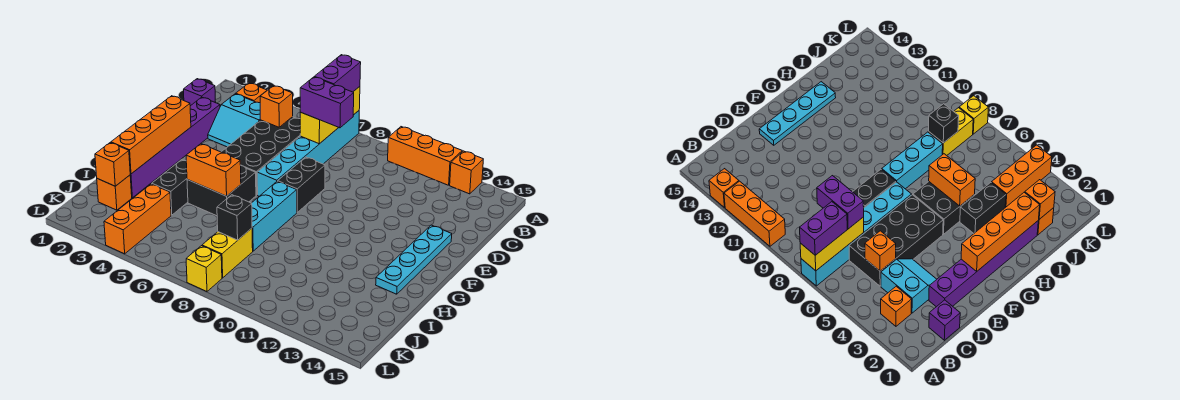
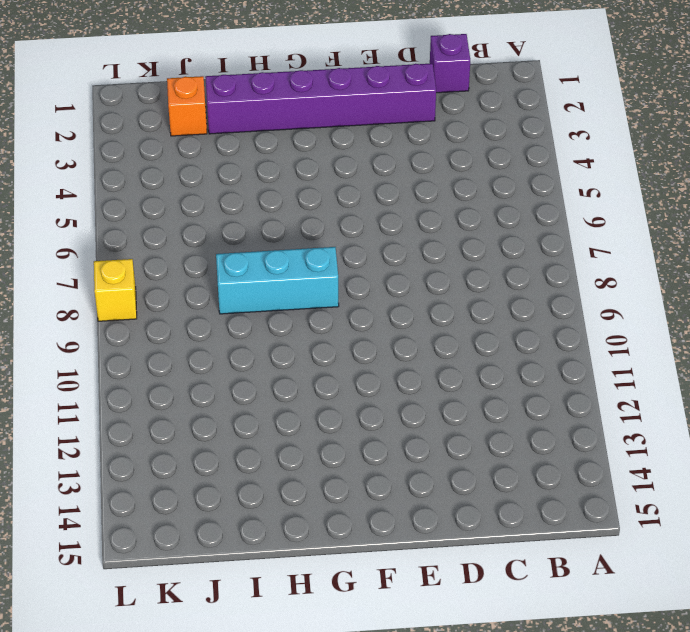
none -> cyan brick A7:F7 level 1
none -> orange brick A10:A12 level 1
none -> orange brick A13 level 1

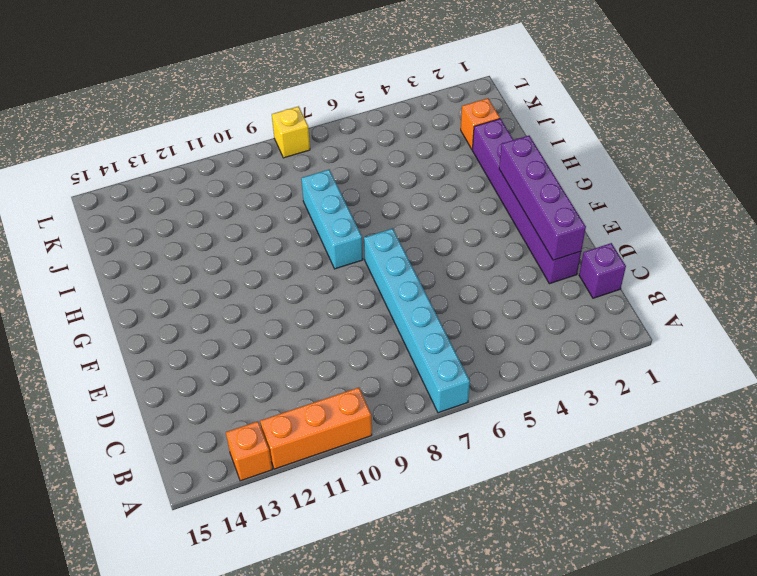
purple brick D2:G2 level 2 -> orange brick F2:I2 level 2
none -> orange brick B3 level 1
none -> cyan slope C3:D4 level 1 top C
none -> black brick C5:F6 level 1

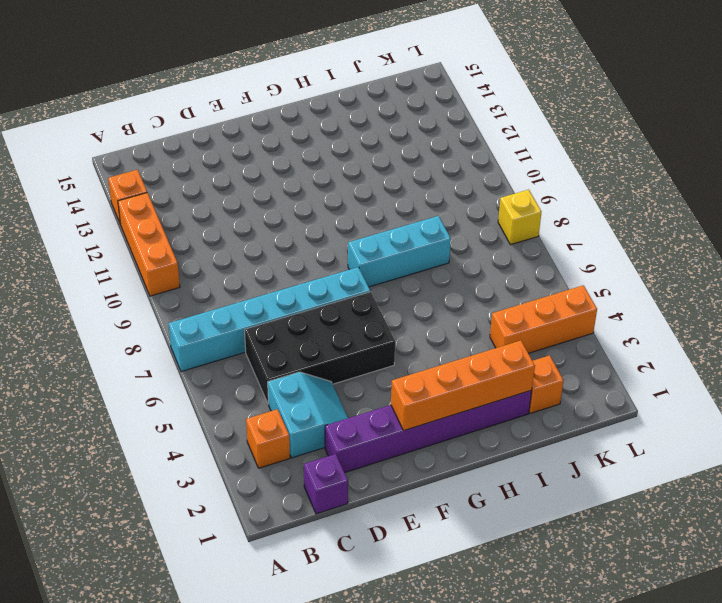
none -> black brick E8:F8 level 1
none -> cyan plate E14:H14 level 1
none -> black brick G5:H6 level 1

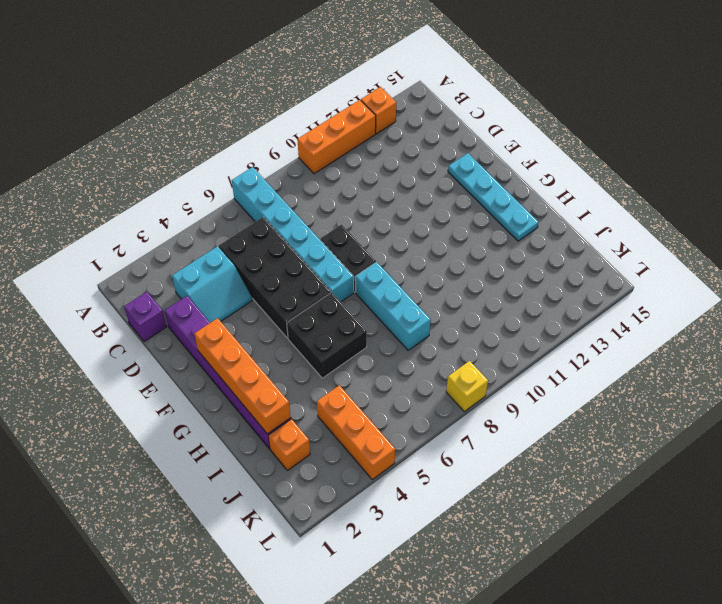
none -> orange brick B3 level 1
none -> black brick H4:I4 level 1
none -> yellow brick J8:K8 level 1

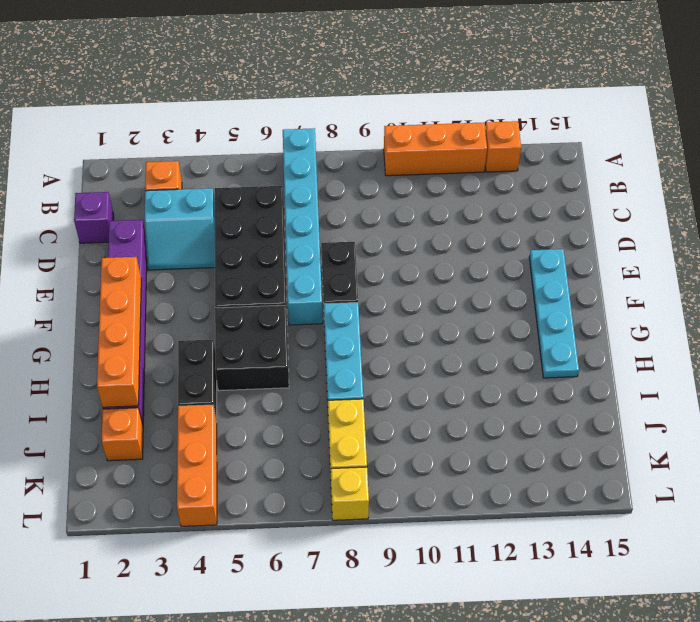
none -> yellow brick A7:C7 level 2
none -> orange brick C5 level 2
none -> orange brick H5:H6 level 2

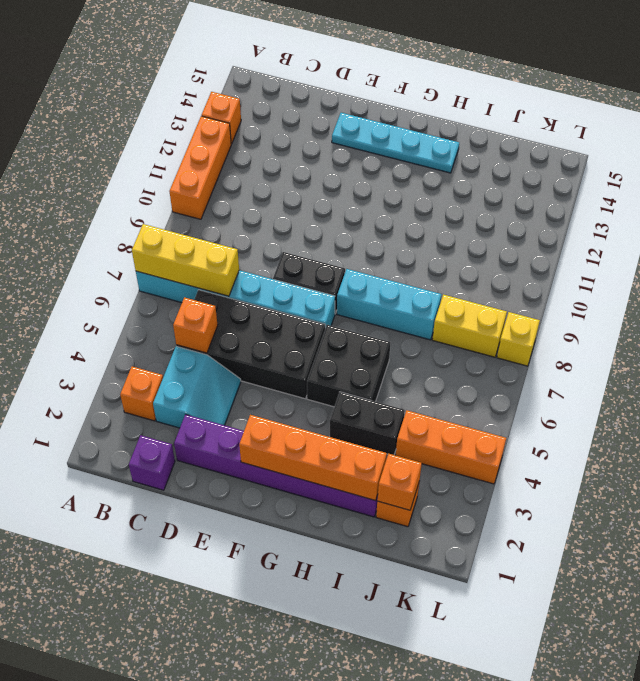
none -> orange brick H5:H6 level 2
none -> black brick J8 level 2
none -> purple brick A7:B7 level 3

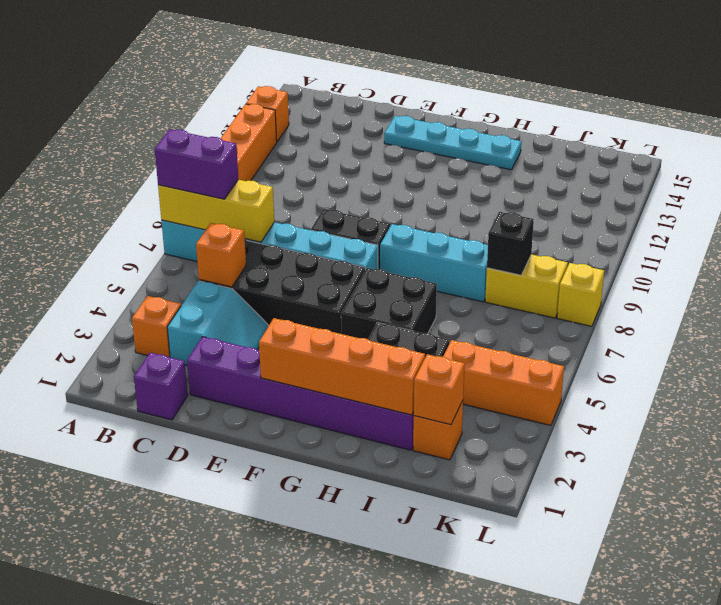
none -> orange brick H5:H6 level 2
none -> purple brick C7:C8 level 3

